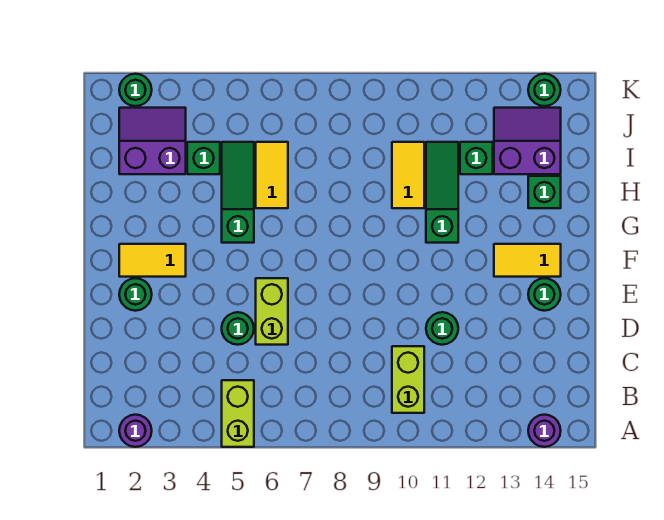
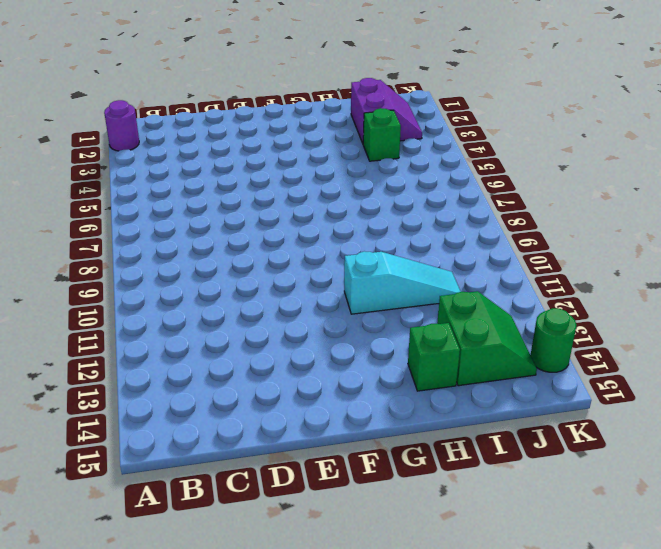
cyan slope G11:I11 level 1 top G -> green slope G11:I11 level 1 top G
green slope I13:J14 level 1 top I -> purple slope I13:J14 level 1 top I
none -> lime brick A5:B5 level 1
none -> purple round brick A14 level 1
none -> lime brick B10:C10 level 1

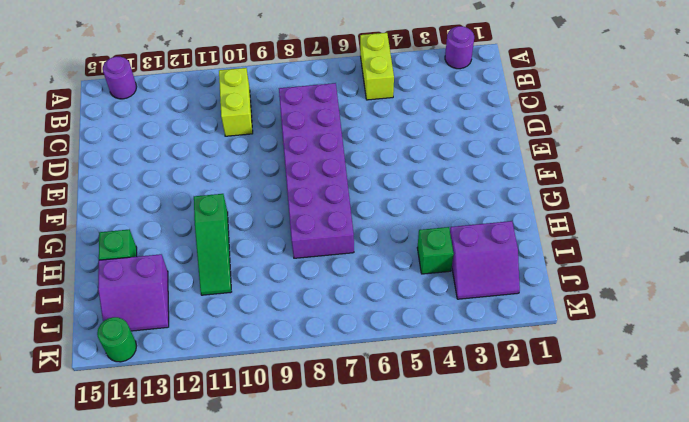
purple brick C7:H8 level 1 -> none
none -> green round brick D5 level 1
none -> lime brick D6:E6 level 1
none -> green round brick D11 level 1

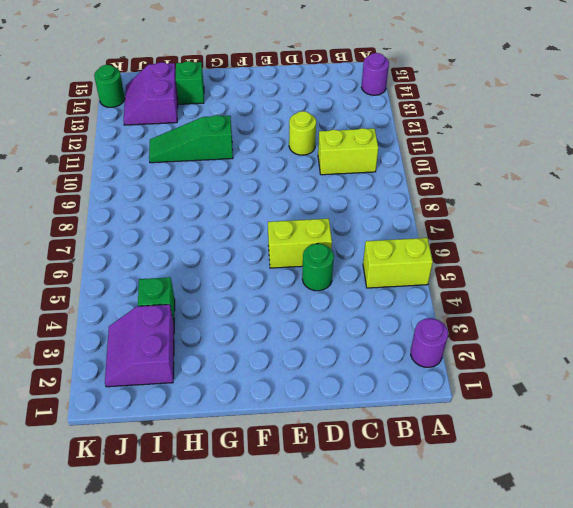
lime round brick D11 level 1 -> green round brick D11 level 1
none -> green round brick E2 level 1
none -> green round brick E14 level 1
none -> yellow tile F2:F3 level 1

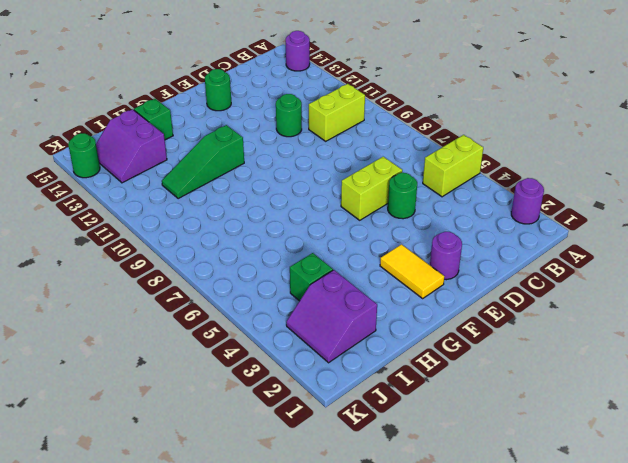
purple round brick E2 level 1 -> green round brick E2 level 1
none -> yellow tile F13:F14 level 1
none -> green slope G5:I5 level 1 top G
none -> yellow tile H6:I6 level 1

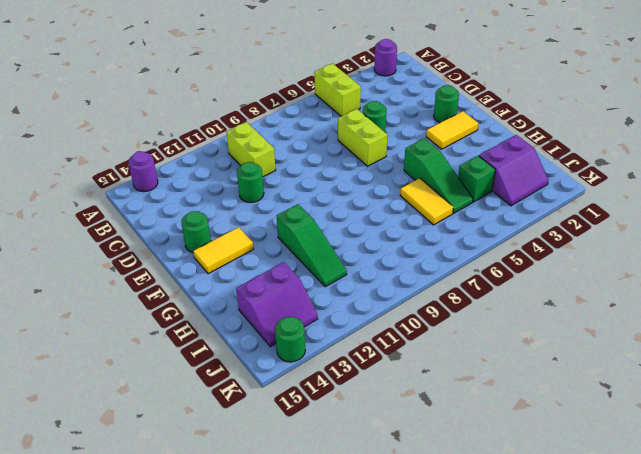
none -> yellow tile H10:I10 level 1
none -> green brick H14 level 1
none -> green brick I12 level 1

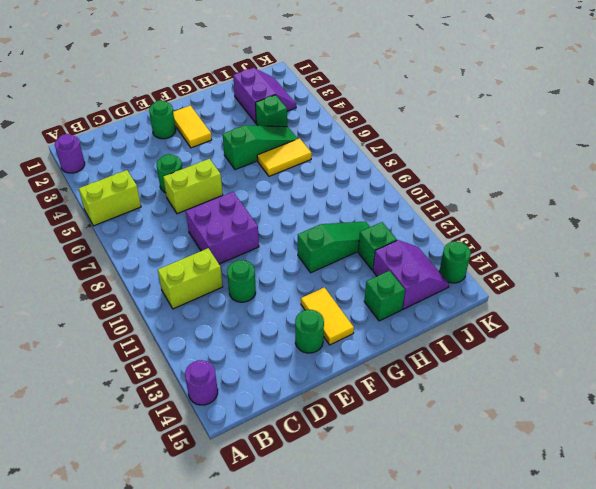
purple brick D8:E9 level 1 -> none
none -> yellow tile H10:I10 level 1
none -> green round brick K2 level 1

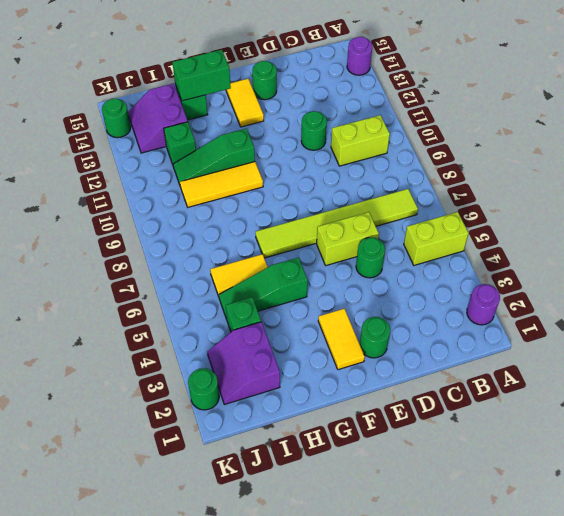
lime tile B7:G7 level 1 -> none
yellow tile G10:I10 level 1 -> yellow tile H10:I10 level 1
green brick G14:H14 level 2 -> none

